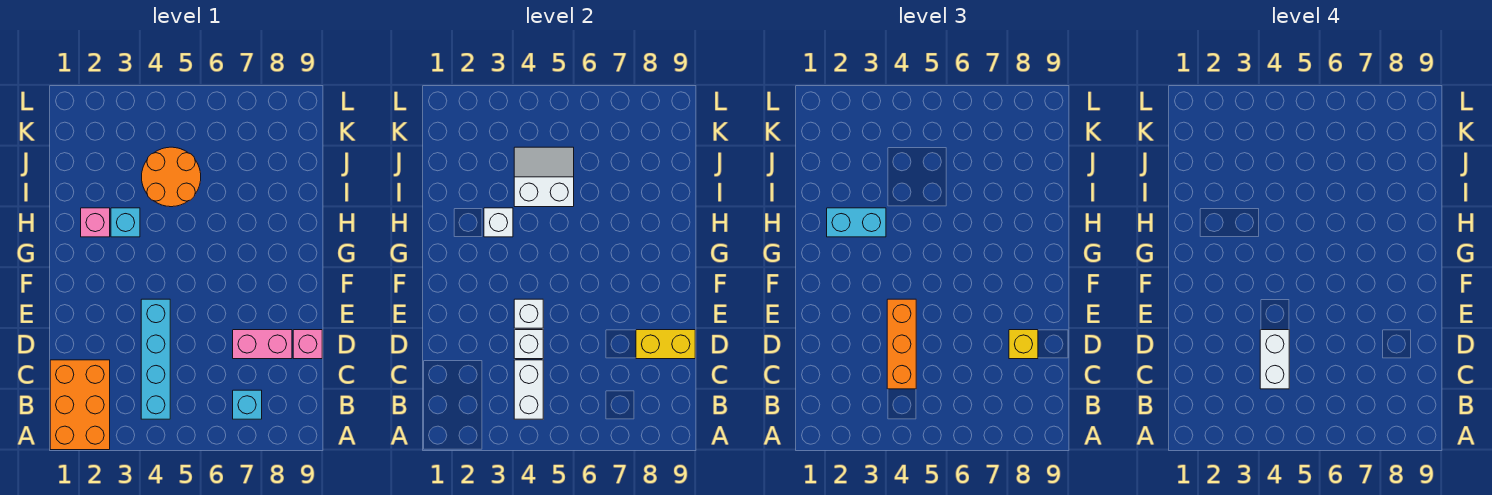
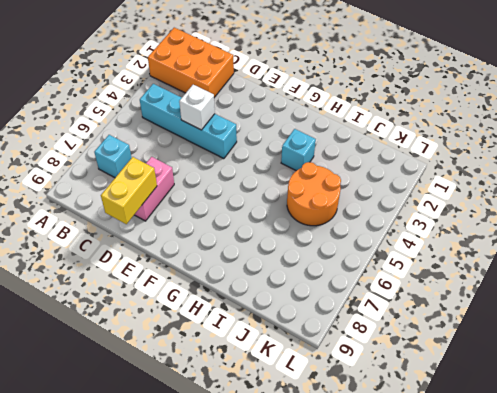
none -> pink brick D9 level 1
none -> pink brick H2 level 1
none -> white brick B4:C4 level 2

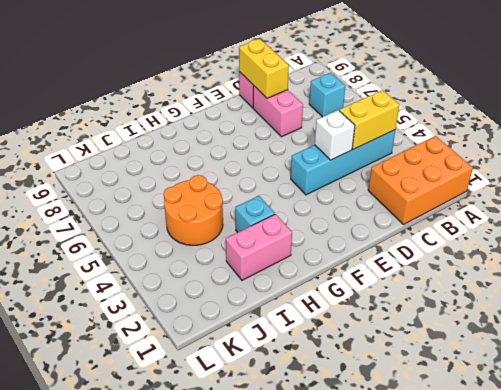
yellow brick B4:C4 level 2 -> white brick B4:C4 level 2
pink brick H2:I2 level 1 -> pink brick H2 level 1
none -> white brick E4 level 2
none -> white brick H3 level 2
none -> white slope I4:J5 level 2 top I

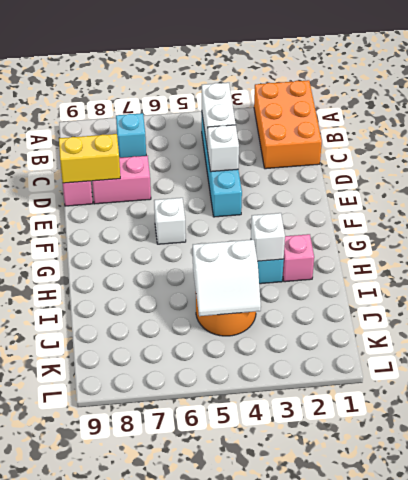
white brick F6 level 1 -> white brick E4 level 2
none -> orange brick C4:E4 level 3
none -> yellow brick D8 level 3
none -> cyan brick H2:H3 level 3

